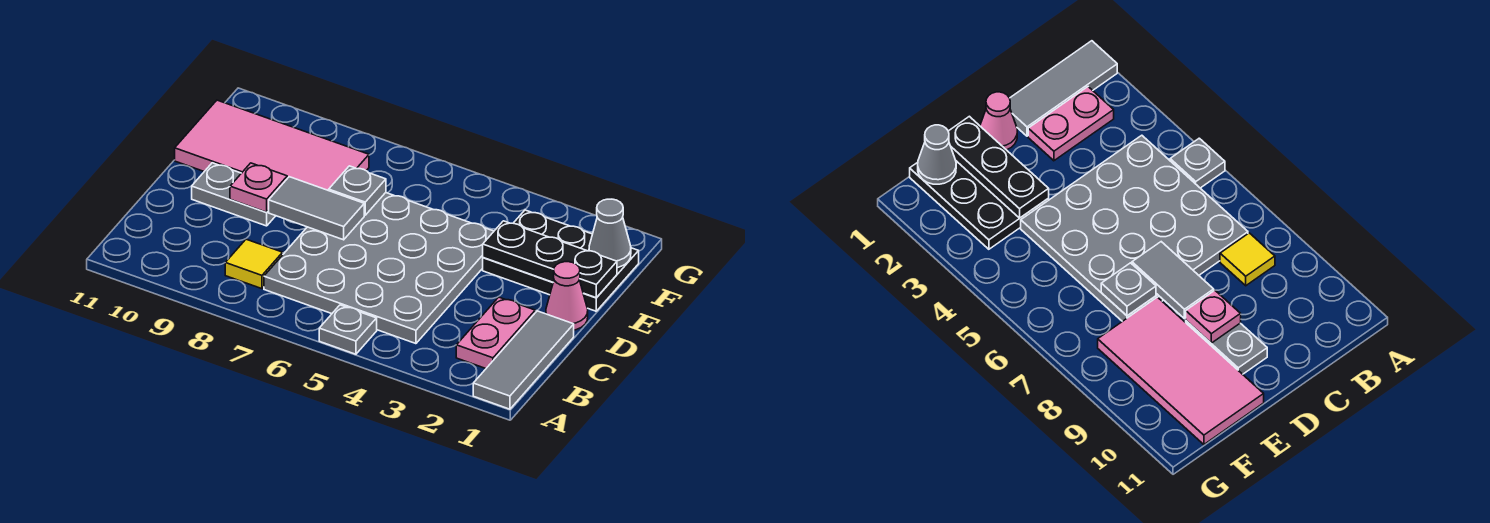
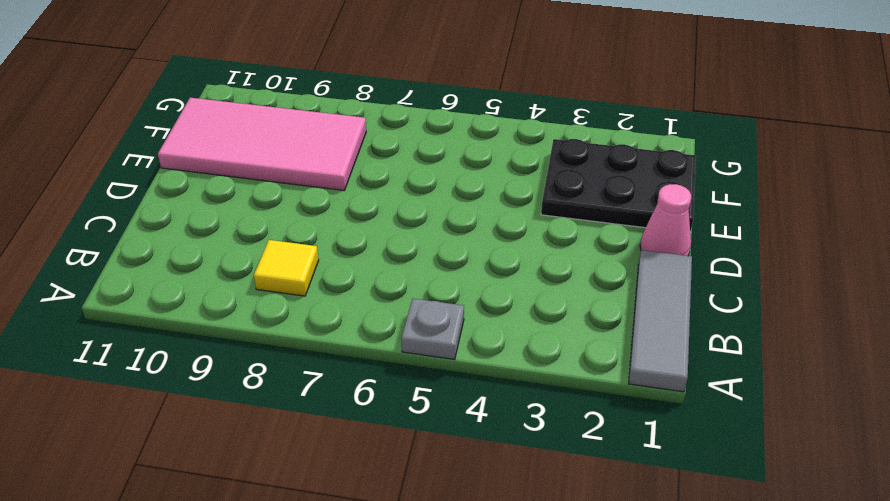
none -> pink plate B2:C2 level 1
none -> grey plate B4:E7 level 1
none -> grey plate D9:D10 level 1

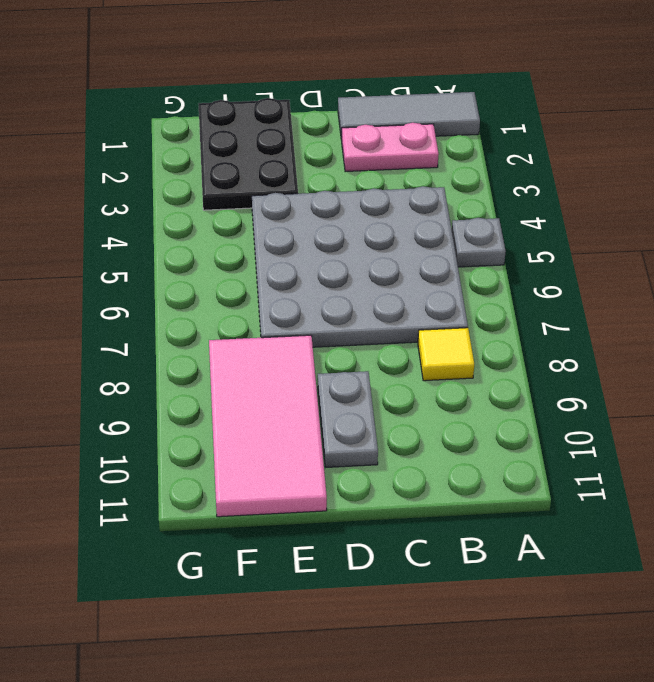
none -> pink cone D1 level 1
none -> grey tile D7:D8 level 2
none -> pink plate D9 level 2

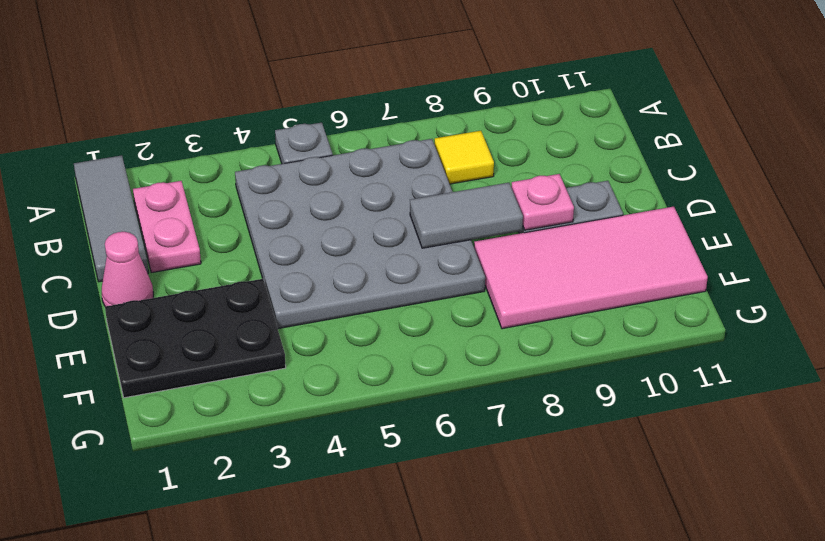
none -> black plate E1:E3 level 2
none -> grey plate E7 level 2
none -> grey cone F1 level 2

